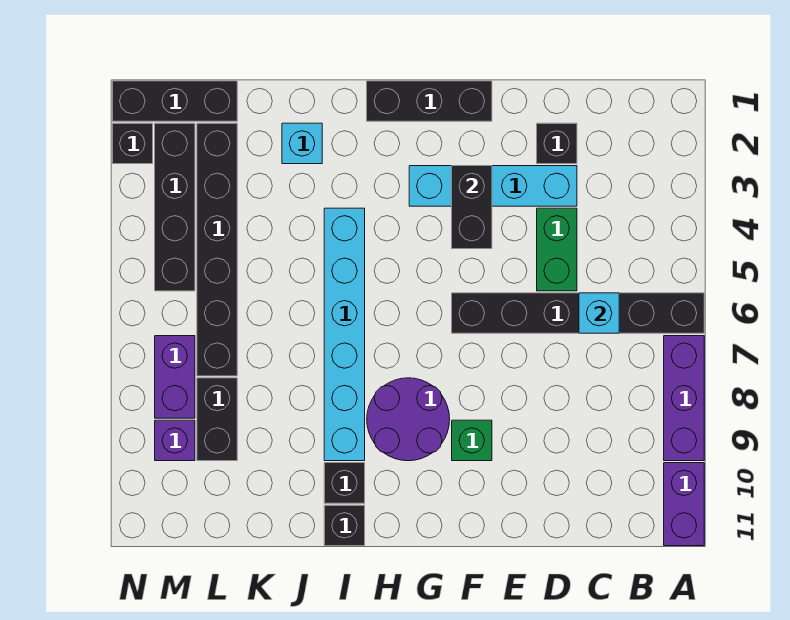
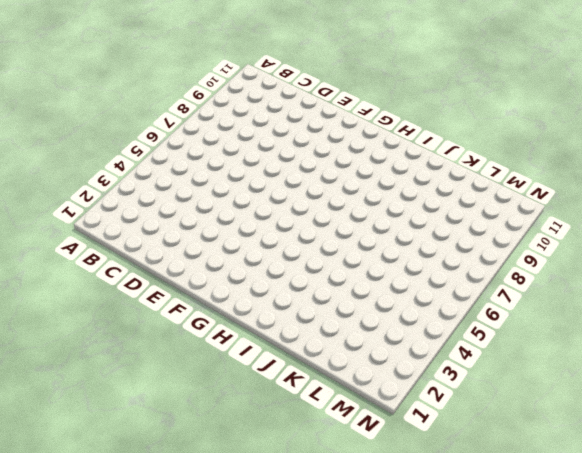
none -> black brick A6:F6 level 1
none -> purple brick A7:A9 level 1
none -> purple brick A10:A11 level 1

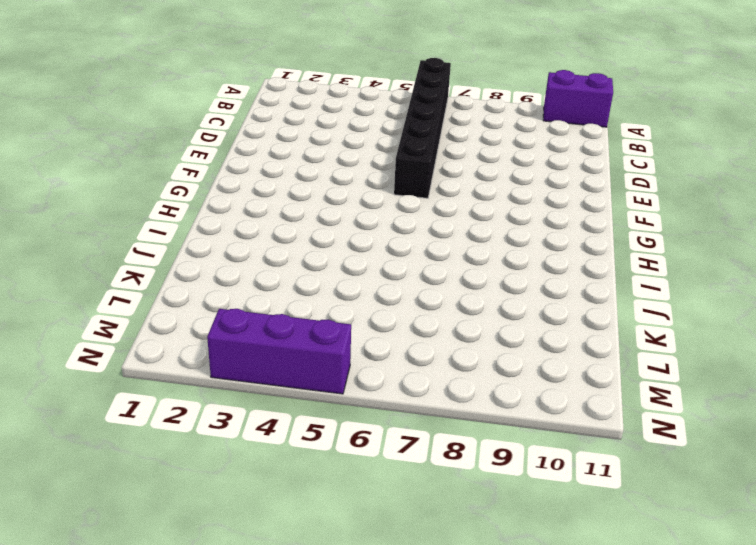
purple brick N3:N5 level 1 -> purple brick A7:A9 level 1
none -> black brick D2 level 1
none -> cyan brick D3:G3 level 1
none -> green brick D4:D5 level 1

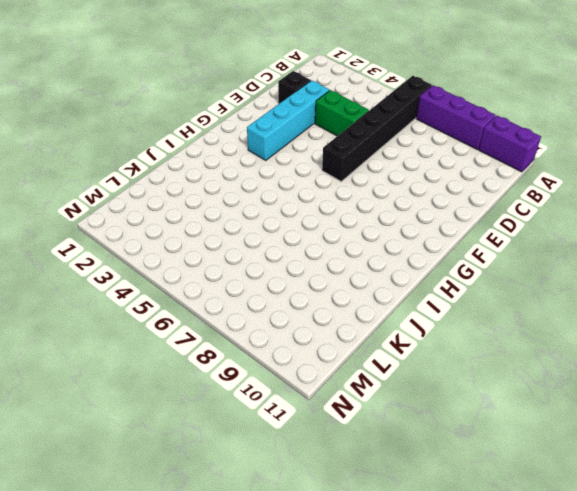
none -> black brick F1:H1 level 1
none -> green brick F9 level 1
none -> purple round brick G8:H9 level 1

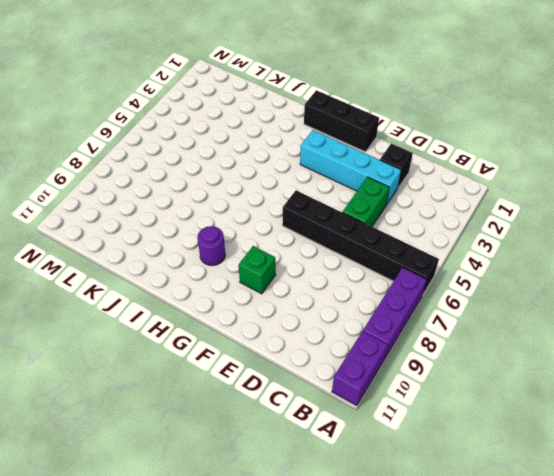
purple round brick H9 level 1 -> purple round brick G8:H9 level 1
none -> cyan brick I4:I9 level 1
none -> black brick I10 level 1
none -> black brick I11 level 1

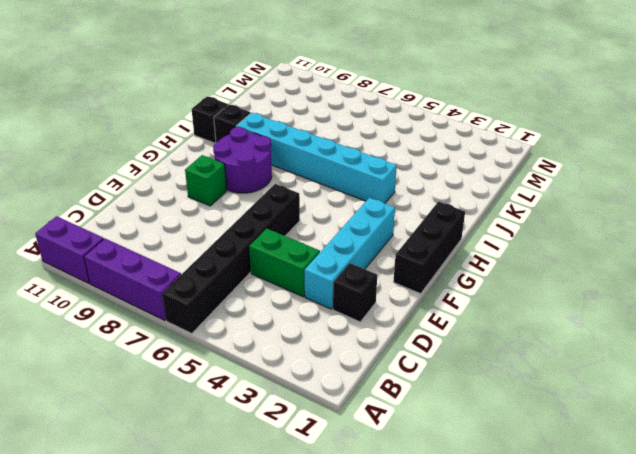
none -> cyan brick J2 level 1
none -> black brick L1:N1 level 1
none -> black brick L2:L7 level 1

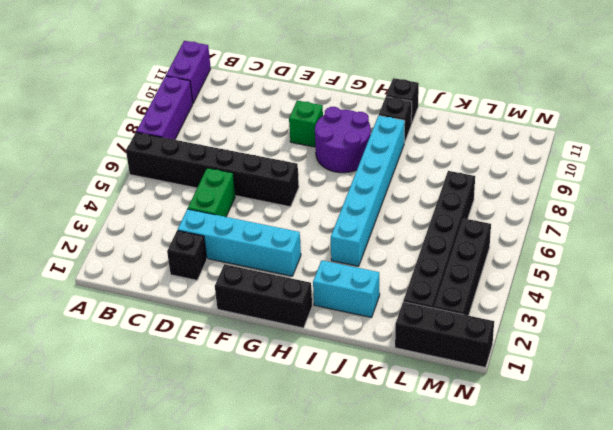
cyan brick I2:J2 level 1 -> cyan brick J2 level 1
none -> black brick L8:L9 level 1
none -> purple brick M7:M8 level 1
none -> purple brick M9 level 1

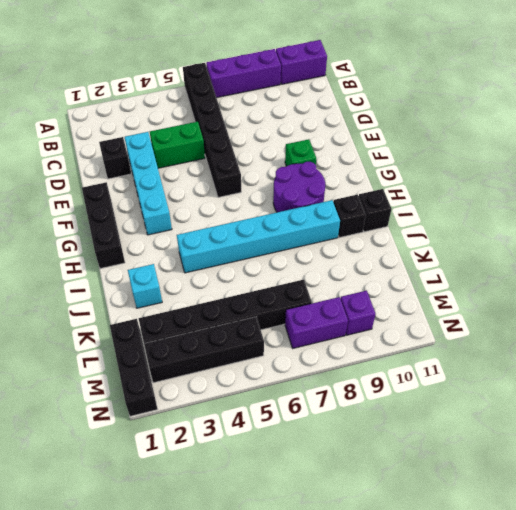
none -> black brick L8:L9 level 1
none -> black brick N2 level 1
none -> cyan brick C6 level 2

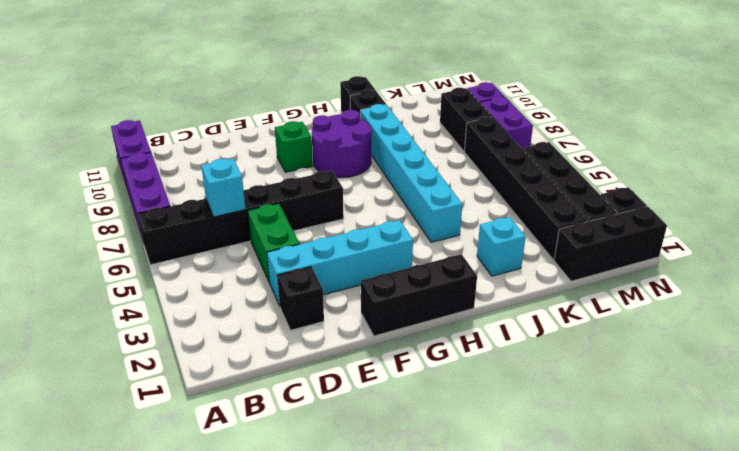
none -> black brick F3:F4 level 2

